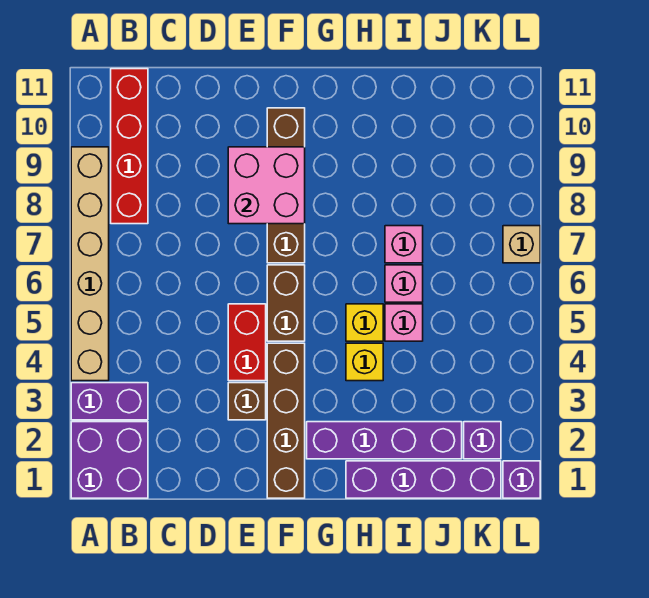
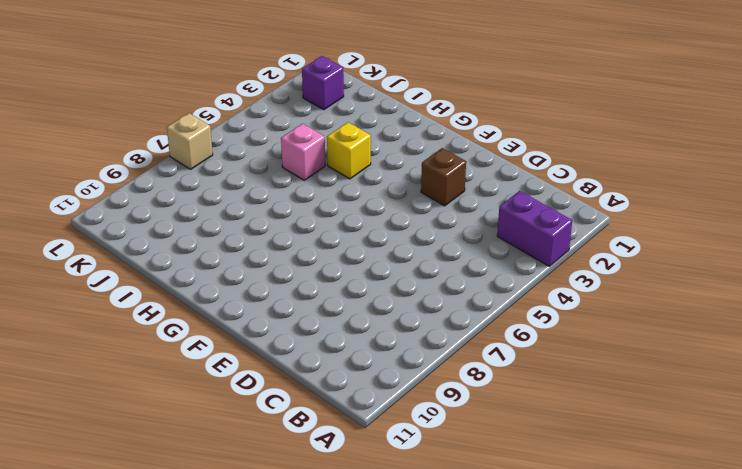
none -> purple brick A1:B2 level 1
none -> tan brick A4:A9 level 1
none -> red brick B8:B11 level 1

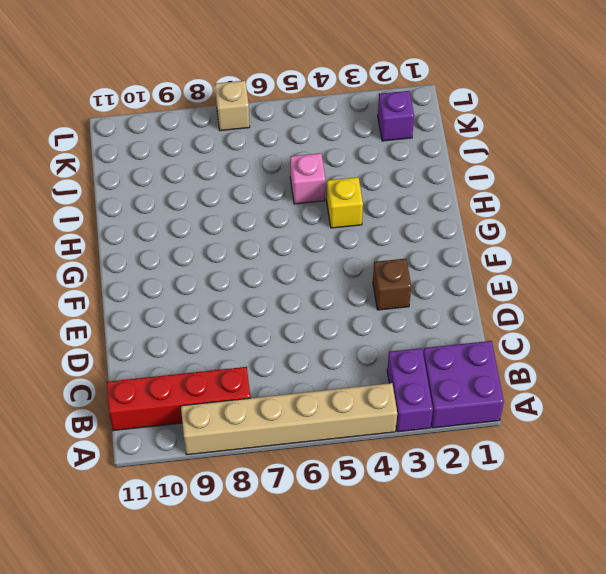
none -> red brick E4:E5 level 1
none -> brown brick F1:F4 level 1
none -> brown brick F5:F6 level 1

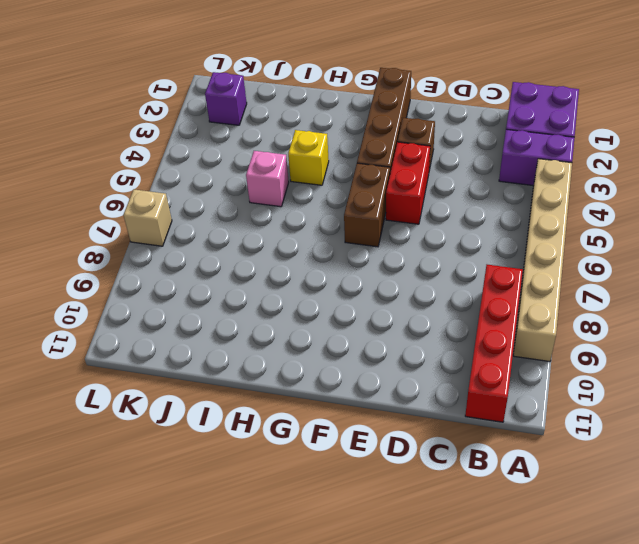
none -> brown brick F7:F10 level 1
none -> purple brick G2:J2 level 1
none -> purple brick H1:K1 level 1

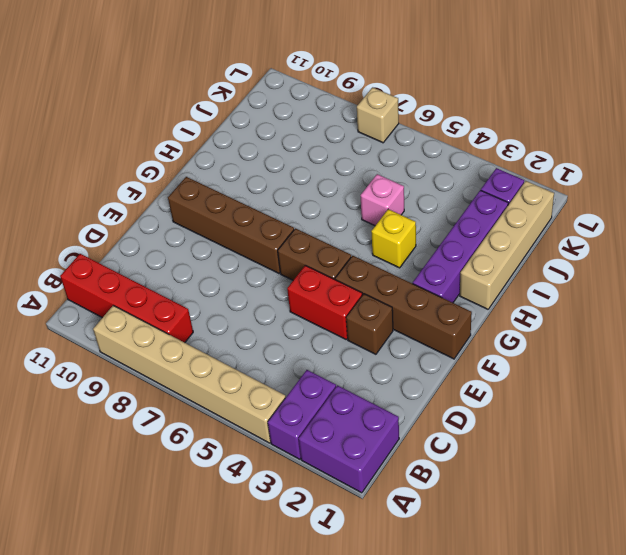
tan brick H1:K1 level 1 -> purple brick H1:K1 level 1
none -> yellow brick H5 level 1
none -> pink brick I6 level 1
none -> pink brick I7 level 1

